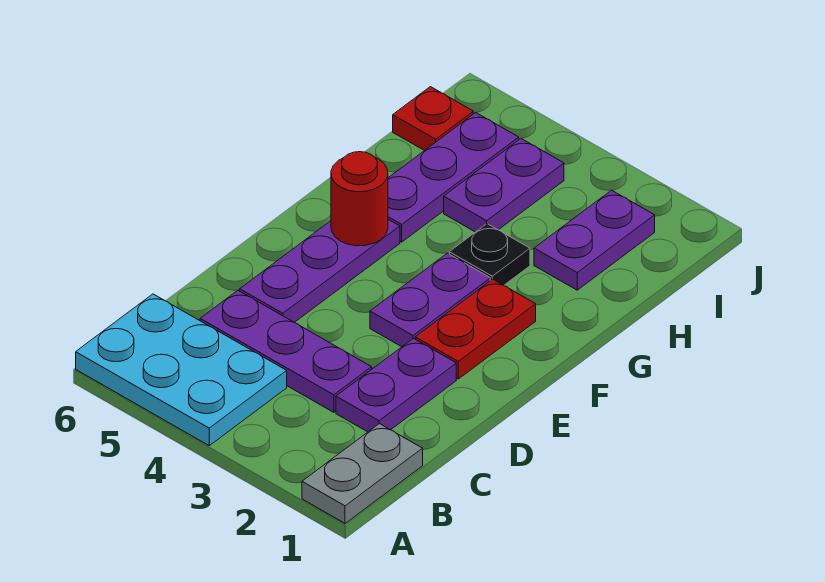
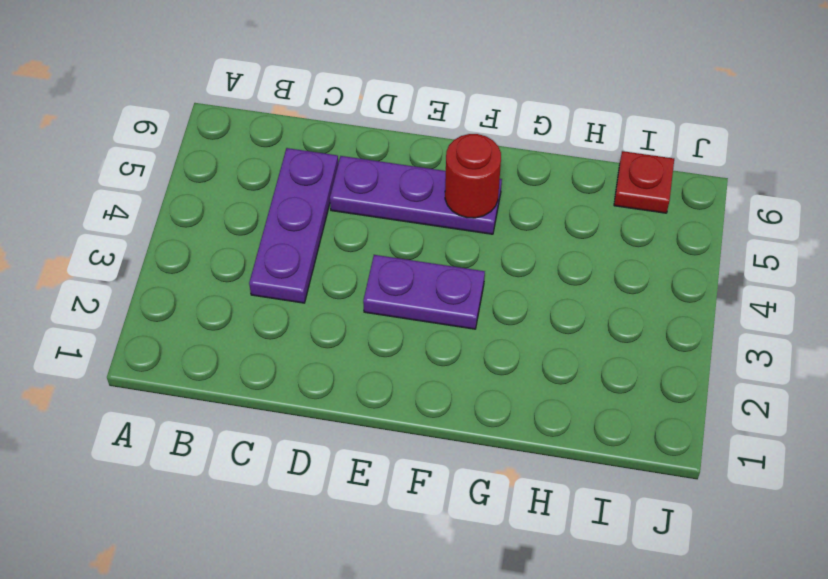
none -> grey plate A1:B1 level 1
none -> cyan plate A4:B6 level 1
none -> purple plate C2:D2 level 1

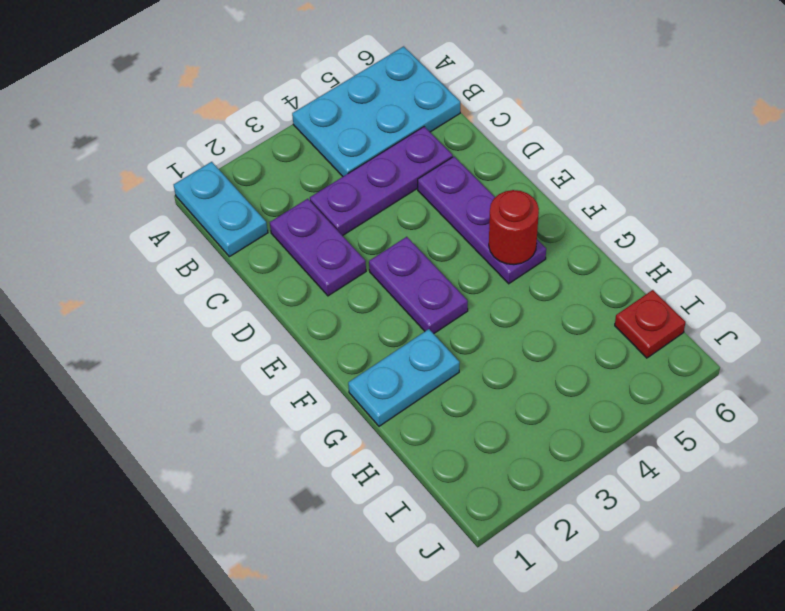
cyan plate A1:B1 level 1 -> grey plate A1:B1 level 1
cyan plate G1:G2 level 1 -> none
none -> red plate E2:F2 level 1
none -> black plate G3 level 1
none -> purple plate G5:I5 level 1

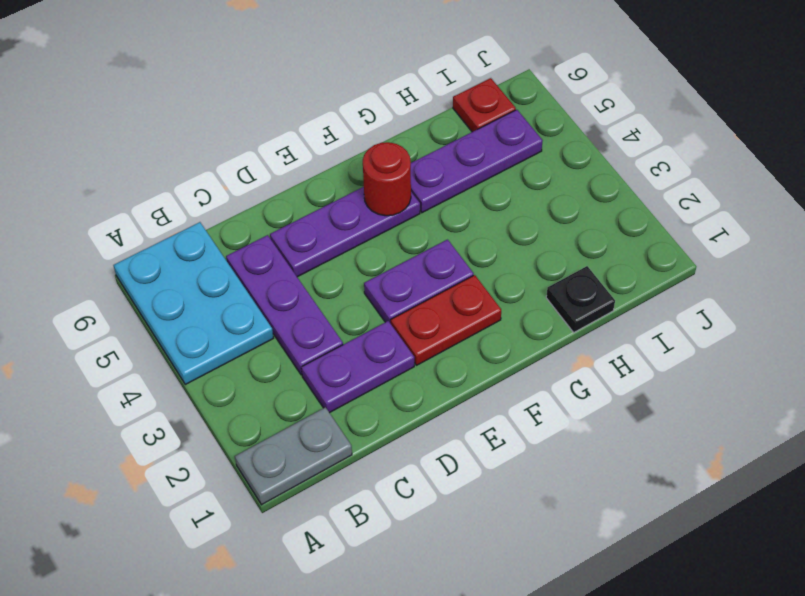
black plate H1 level 1 -> black plate G3 level 1
none -> purple plate H2:I2 level 1
none -> purple plate H4:I4 level 1

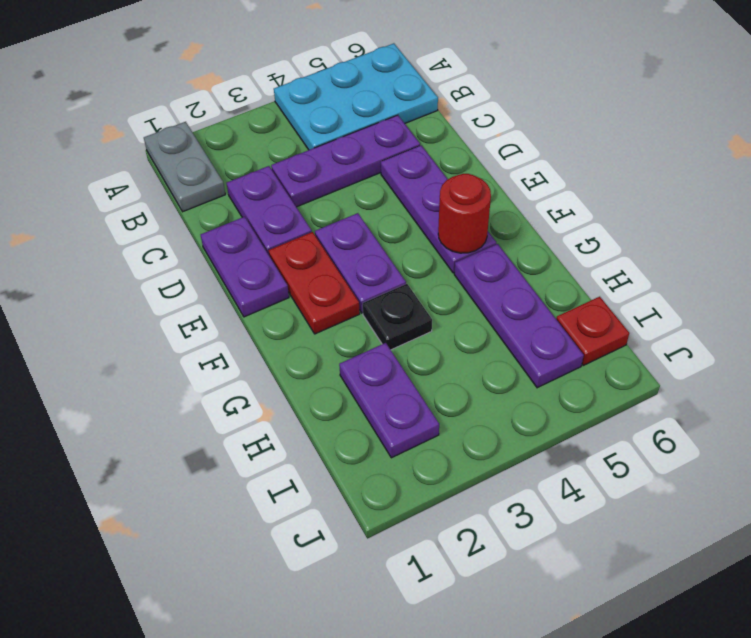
purple plate D1:E1 level 1 -> purple plate H4:I4 level 1

